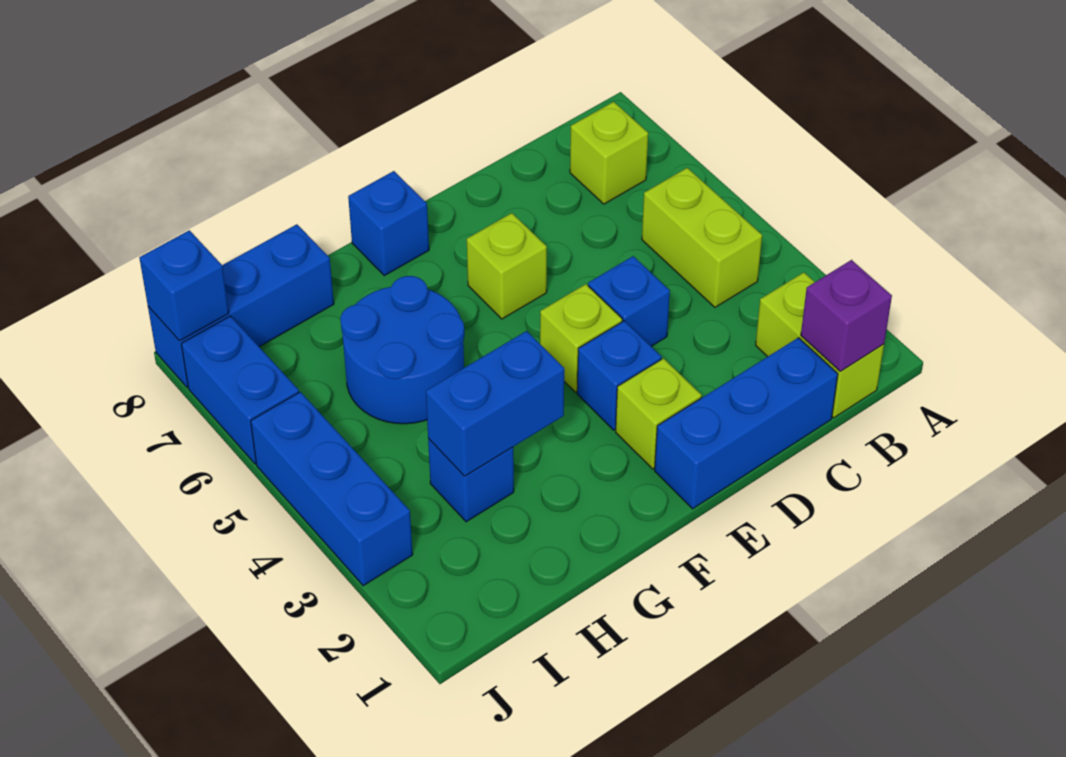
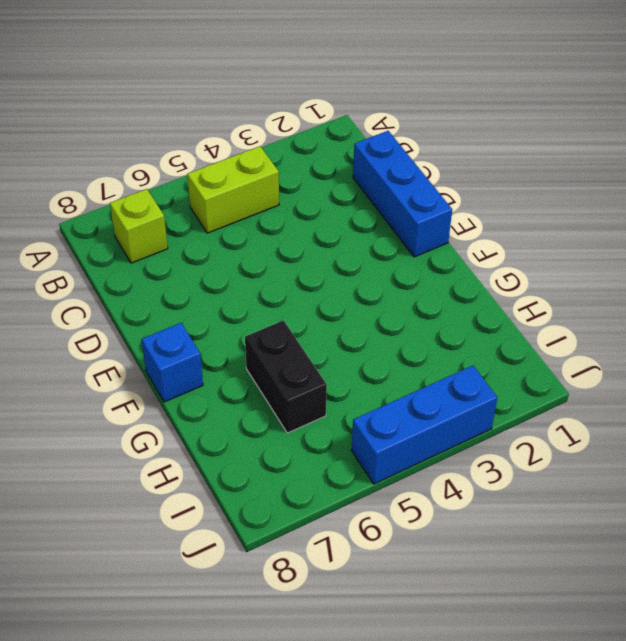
black brick G6:H6 level 1 -> blue round brick G5:H6 level 1
none -> lime brick B1:B2 level 1
none -> blue brick D4 level 1
none -> lime brick E2 level 1

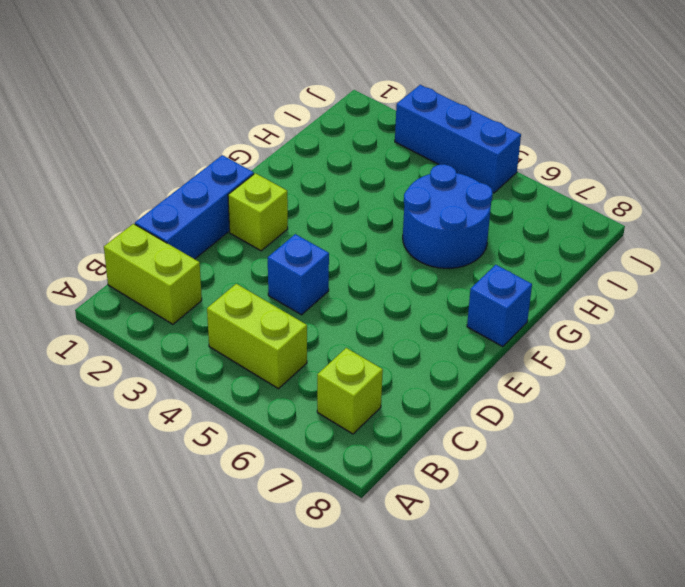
none -> blue brick E3 level 1
none -> lime brick E4 level 1
none -> lime brick E6 level 1

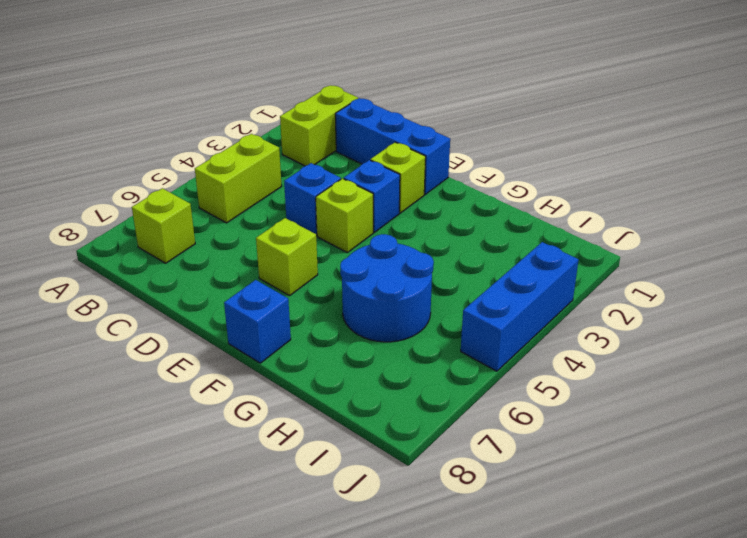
none -> blue brick H3 level 1
none -> blue brick H8:J8 level 1
none -> blue brick J6:J7 level 1

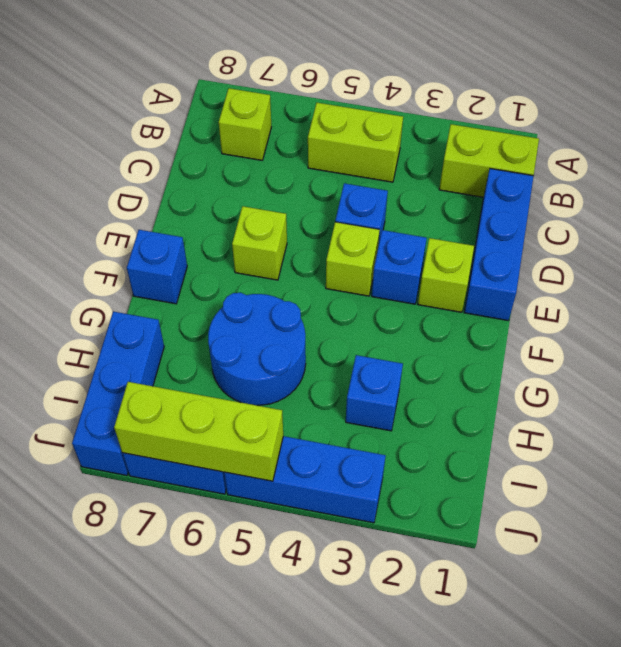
lime brick J5:J7 level 2 -> none
none -> purple brick B1 level 2
none -> blue brick G3:H3 level 2
none -> blue brick J8 level 2

